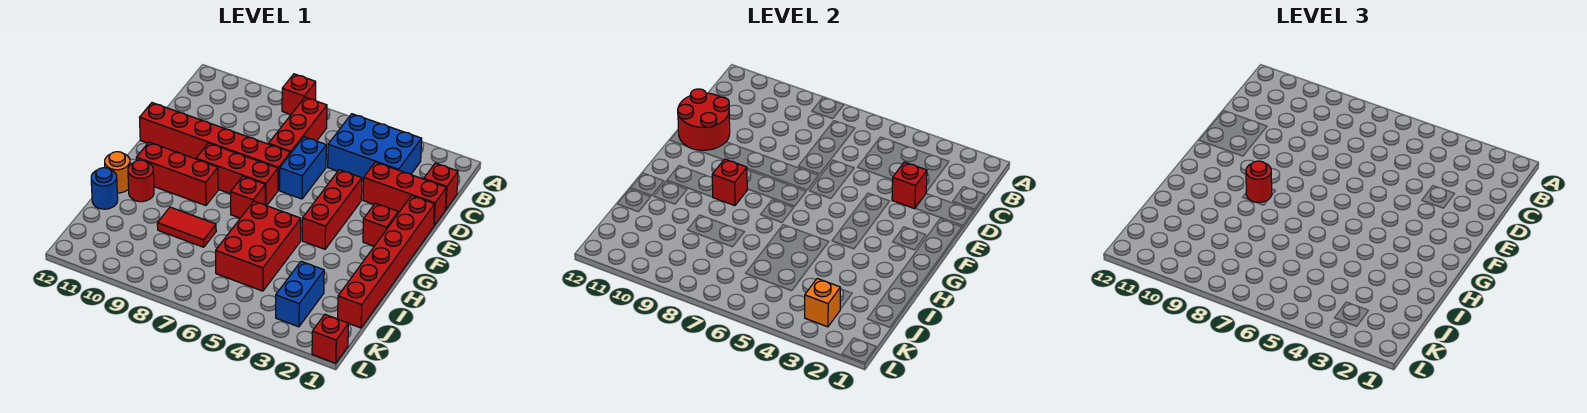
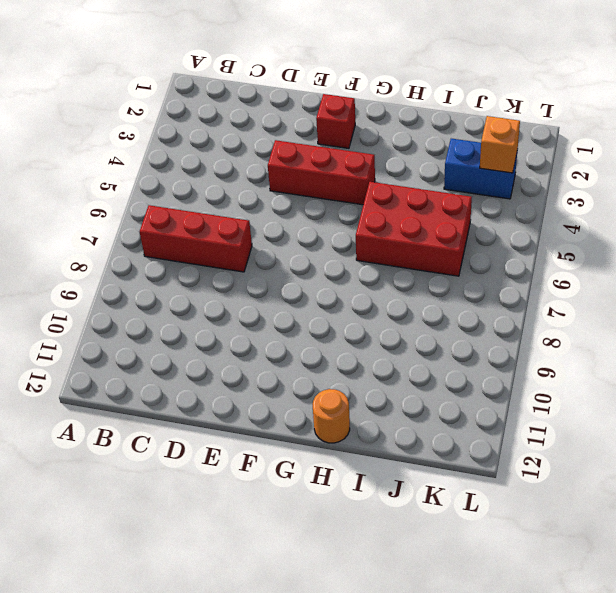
none -> red brick A8 level 1
none -> blue brick B3:C5 level 1
none -> red brick C1 level 1

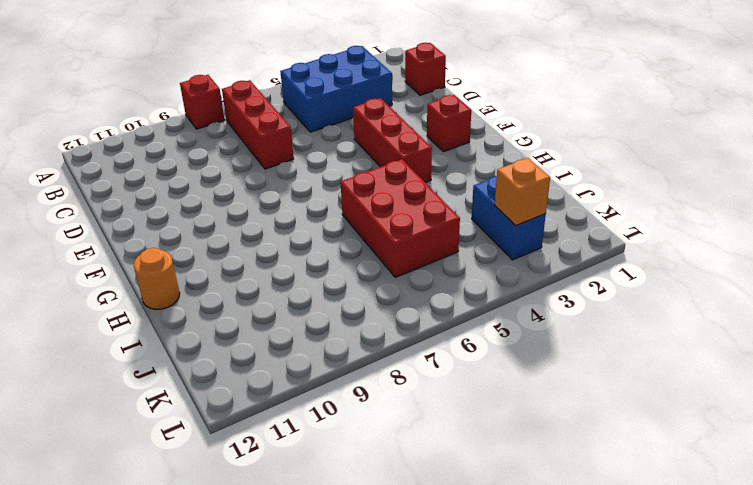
none -> red brick D1:D3 level 1
none -> blue brick D6:E6 level 1
none -> red brick E1:J1 level 1

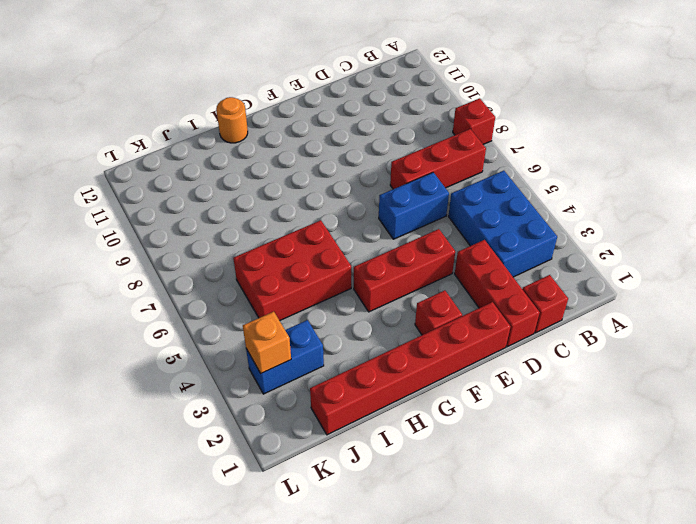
none -> red brick E7:E12 level 1
none -> red brick F7:F9 level 1
none -> red brick G7 level 1

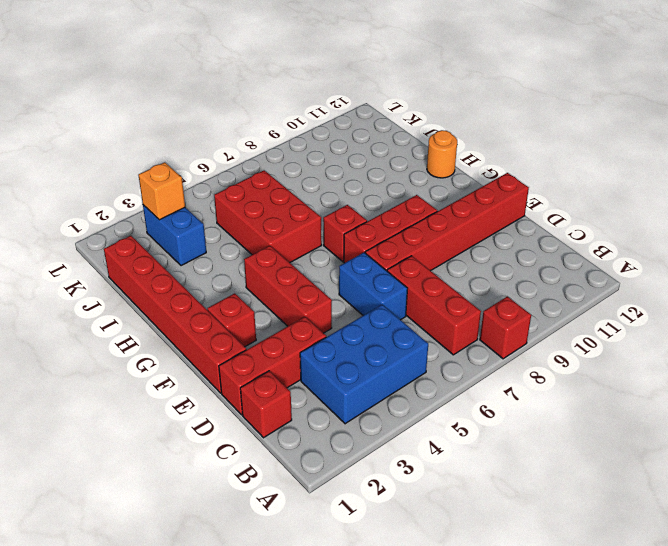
none -> red brick G9:G11 level 1
none -> red round brick H11 level 1
none -> red tile I8:I9 level 1

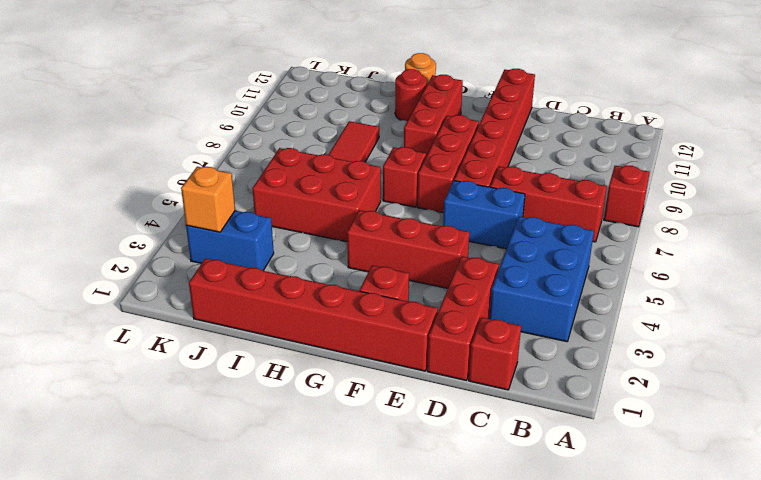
none -> blue round brick I12 level 1
none -> red brick L1 level 1
none -> red brick D3 level 2

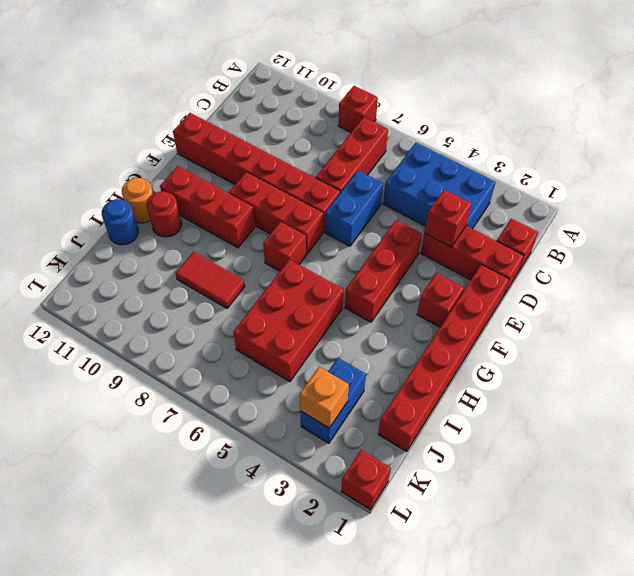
none -> red round brick D11:E12 level 2
none -> red brick G9 level 2
none -> red round brick G9 level 3

